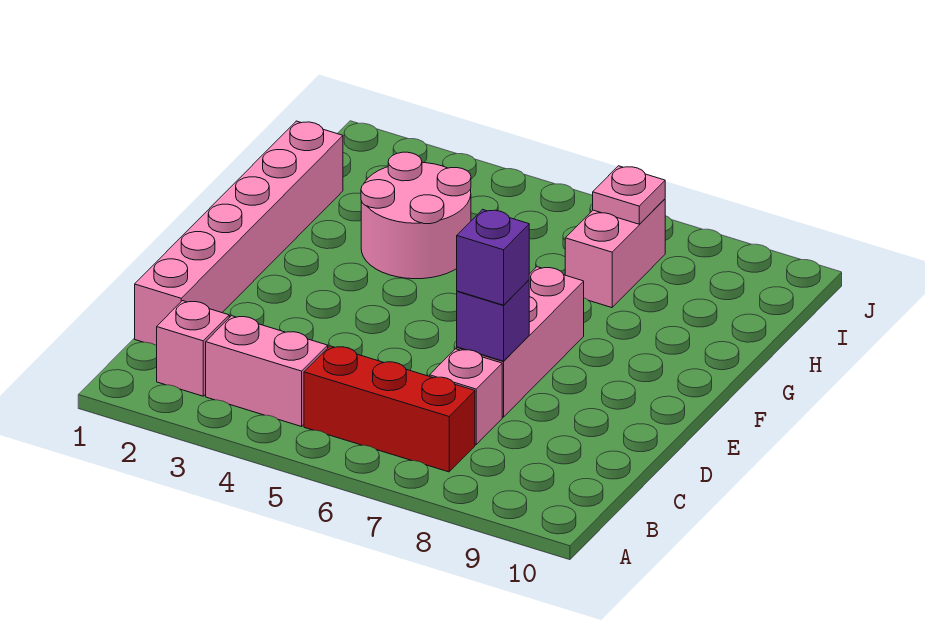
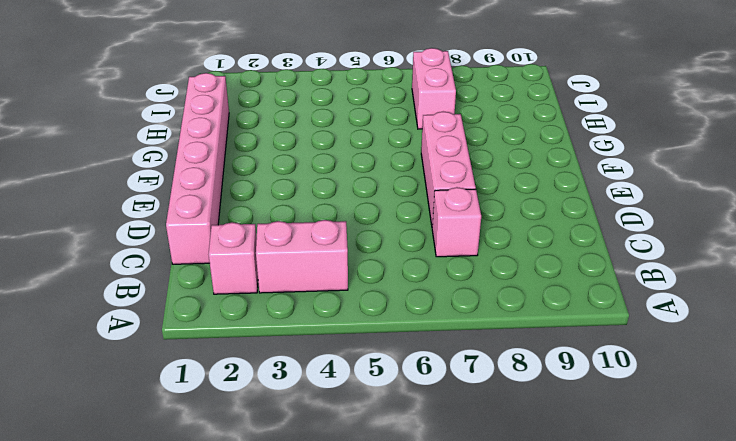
none -> red brick B5:B7 level 1
none -> pink round brick G3:H4 level 1

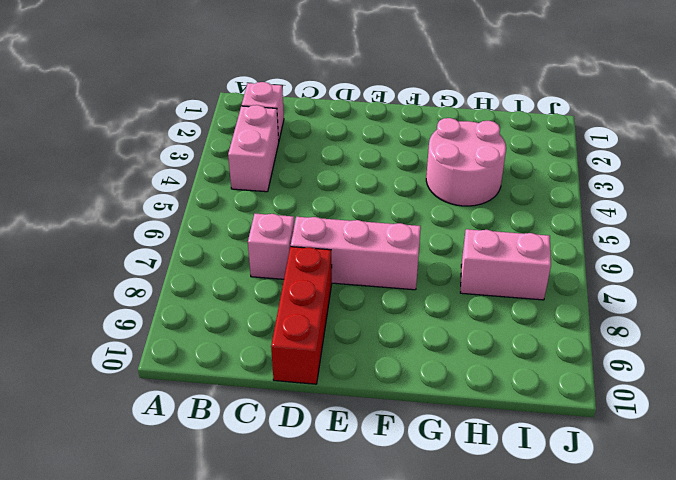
red brick D8:D10 level 1 -> red brick B5:B7 level 1
none -> pink brick C1:H1 level 1
none -> purple brick D7 level 2

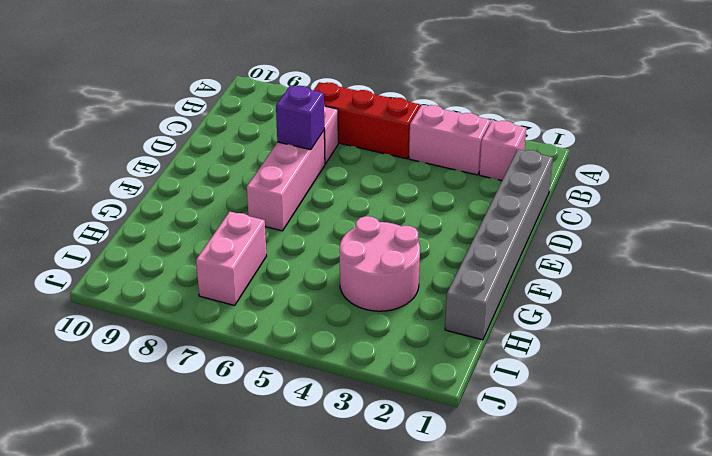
grey brick C1:H1 level 1 -> pink brick C1:H1 level 1
none -> pink plate I7 level 2
none -> purple brick D7 level 3

